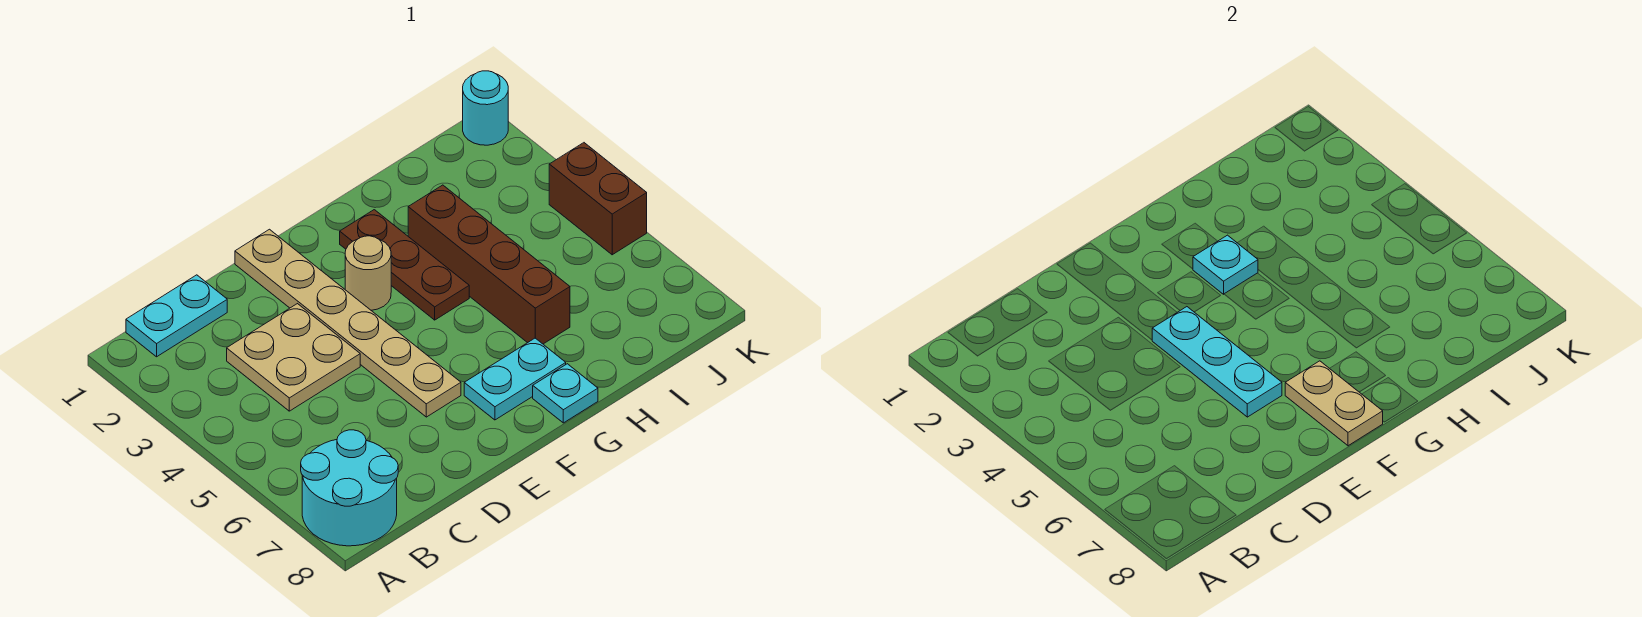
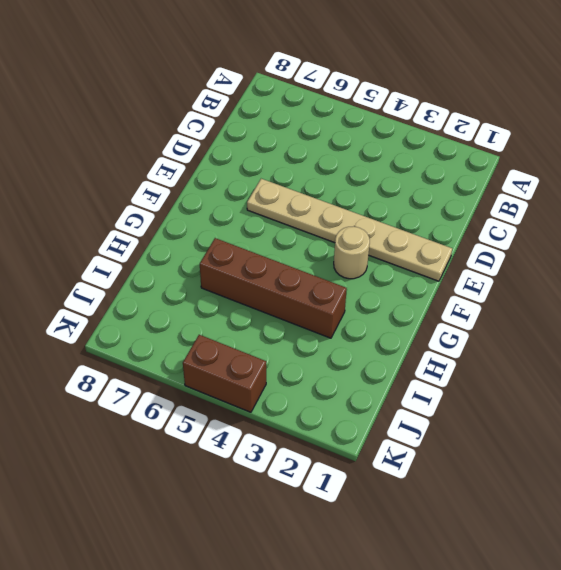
none -> cyan round brick A7:B8 level 1
none -> cyan plate B1:C1 level 1
none -> tan plate C3:D4 level 1

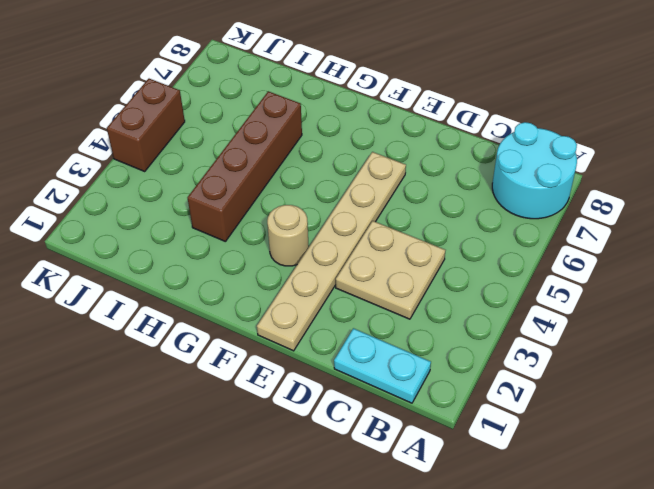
none -> cyan plate F7:G7 level 1
none -> brown plate G2:G4 level 1
none -> cyan plate G8 level 1

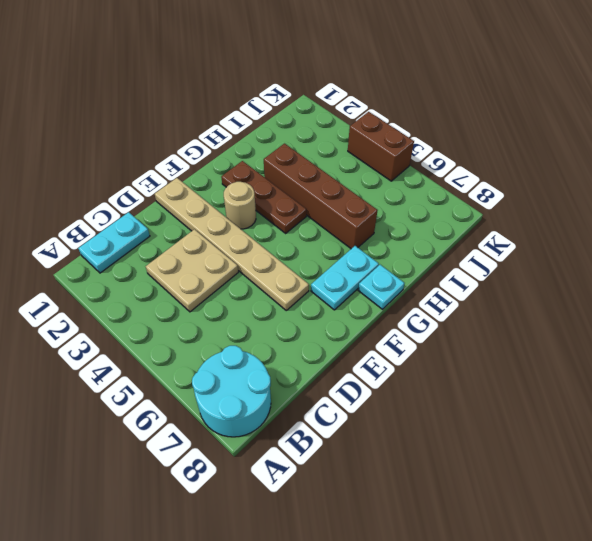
none -> cyan round brick K1 level 1
none -> cyan plate E4:E6 level 2
none -> tan plate F7:F8 level 2

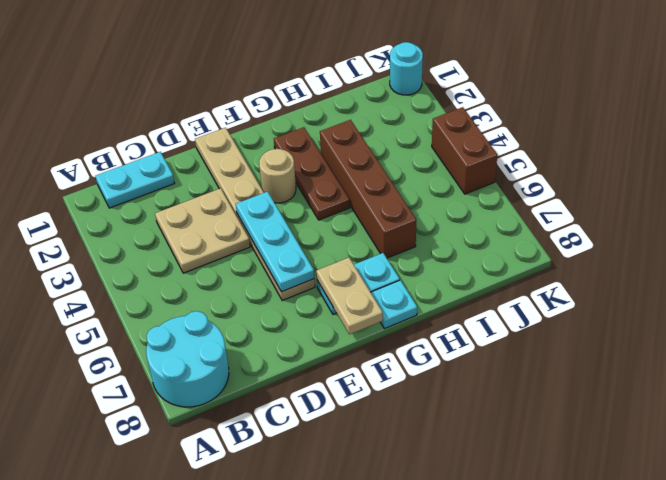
none -> cyan plate G3 level 2

